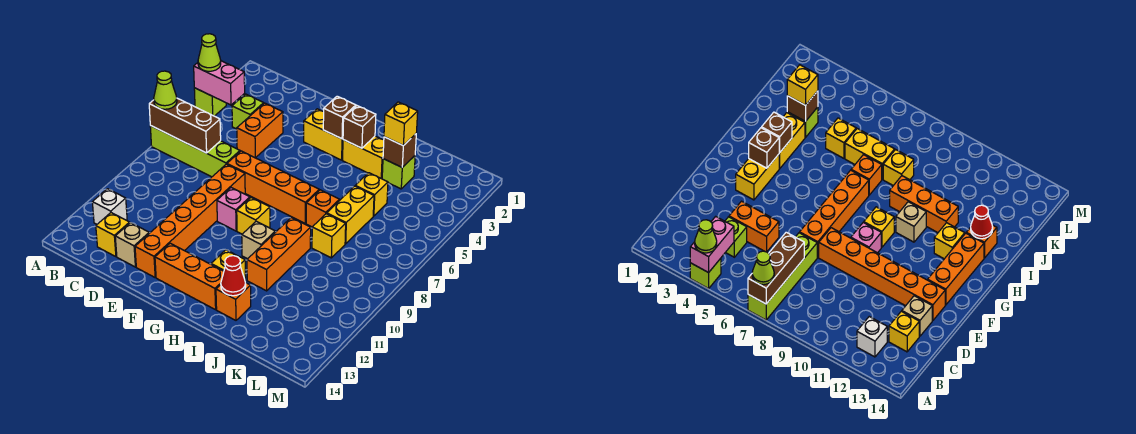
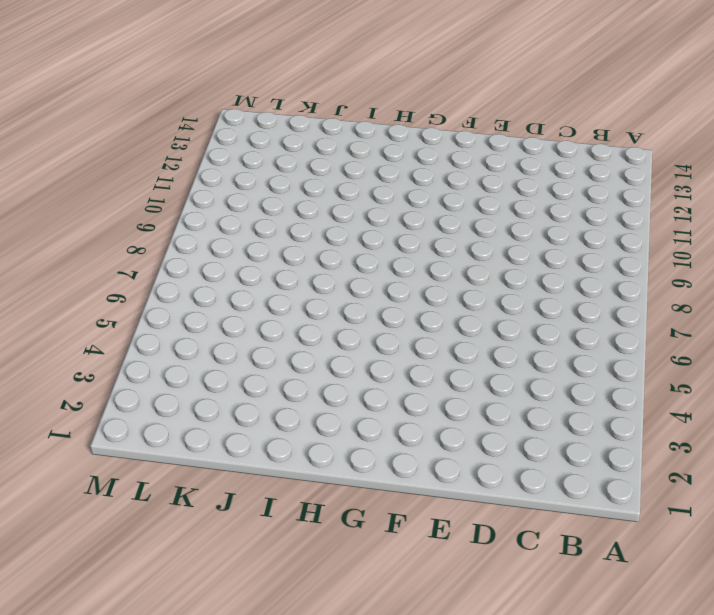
none -> lime brick A4 level 1
none -> lime brick A7:D7 level 1
none -> white brick B12 level 1
none -> lime brick C4 level 1

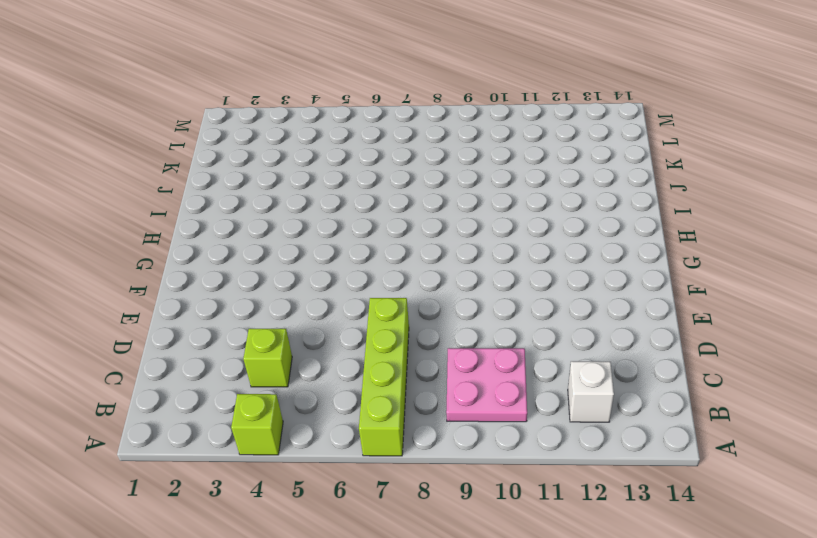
pink plate B9:C10 level 1 -> none
none -> yellow brick C13 level 1
none -> orange brick D4:D5 level 1
none -> tan brick D13 level 1
none -> orange brick E7:H7 level 1

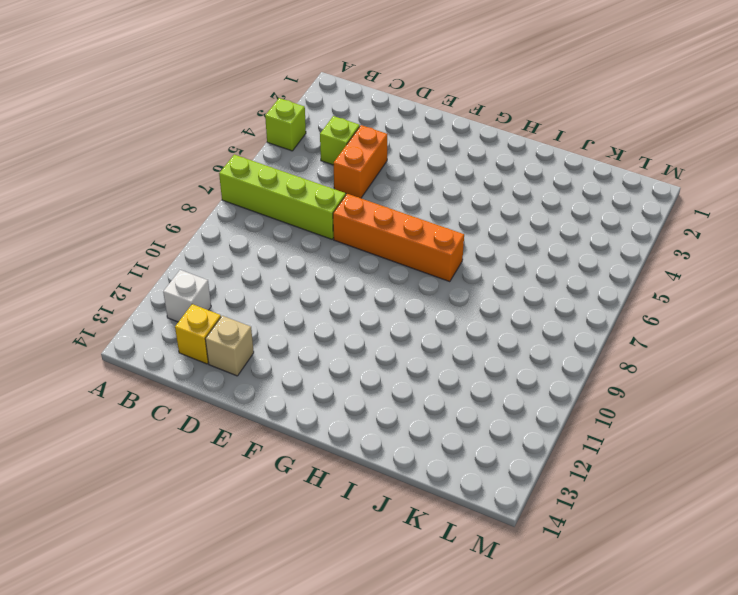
none -> orange brick E8:E13 level 1
none -> yellow brick F3:G3 level 1
none -> pink brick F9 level 1
none -> orange brick F13:H13 level 1

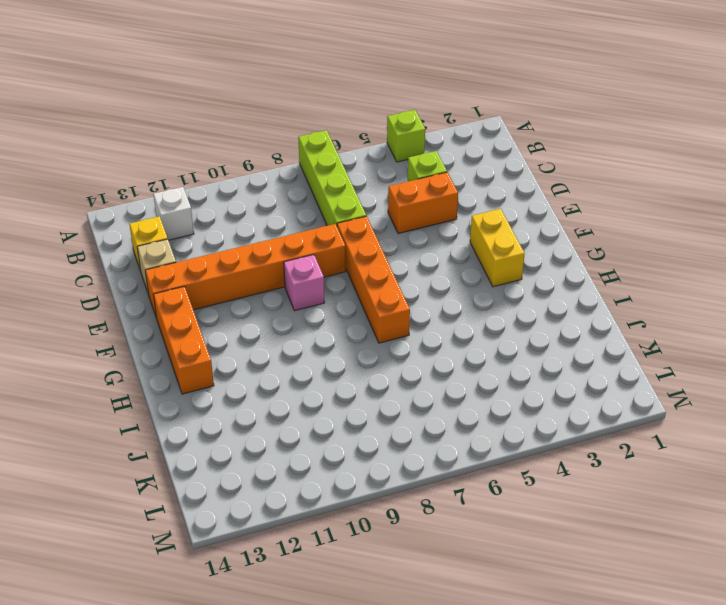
none -> yellow brick G9 level 1
none -> yellow brick H3:I3 level 1
none -> tan brick H10 level 1
none -> yellow brick H12 level 1

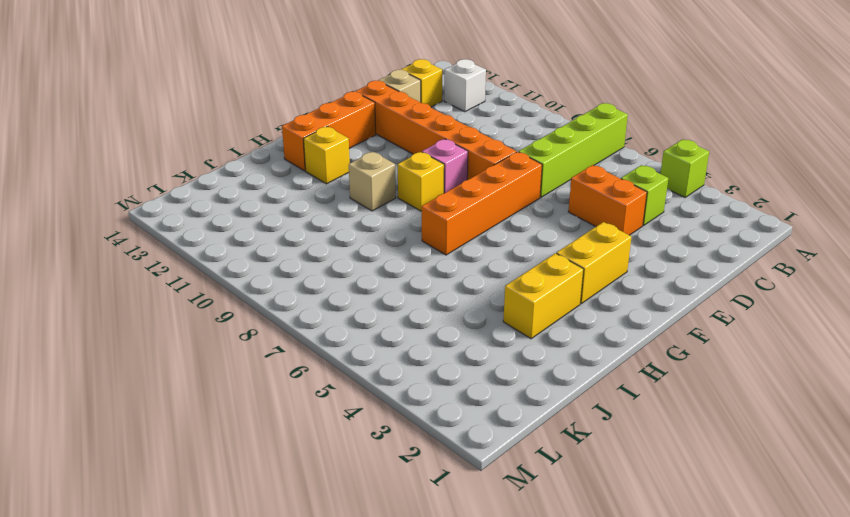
none -> orange brick I7 level 1
none -> orange brick I9:I11 level 1
none -> orange brick I13 level 1
none -> lime brick J3 level 1

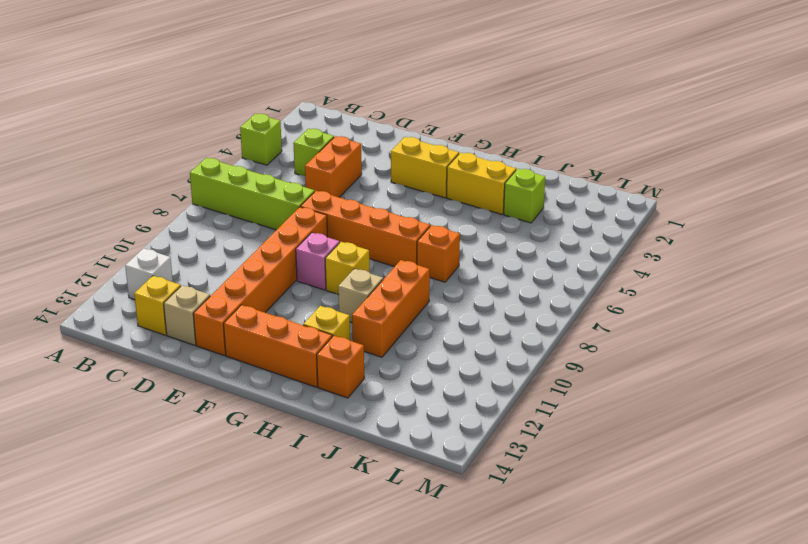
none -> yellow brick J5 level 1
none -> yellow brick J6:J7 level 1
none -> yellow brick J8 level 1
none -> pink brick A4:B4 level 2

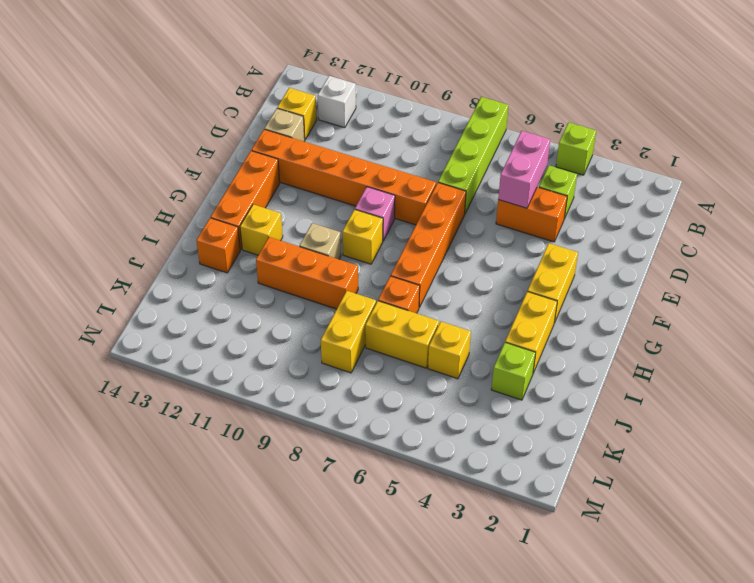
pink brick C5:D5 level 2 -> pink brick A4:B4 level 2
yellow brick J8:K8 level 1 -> yellow brick J8 level 1
none -> brown brick A7:C7 level 2
none -> brown brick G3 level 2
none -> brown brick H3 level 2
none -> red cone I13 level 2

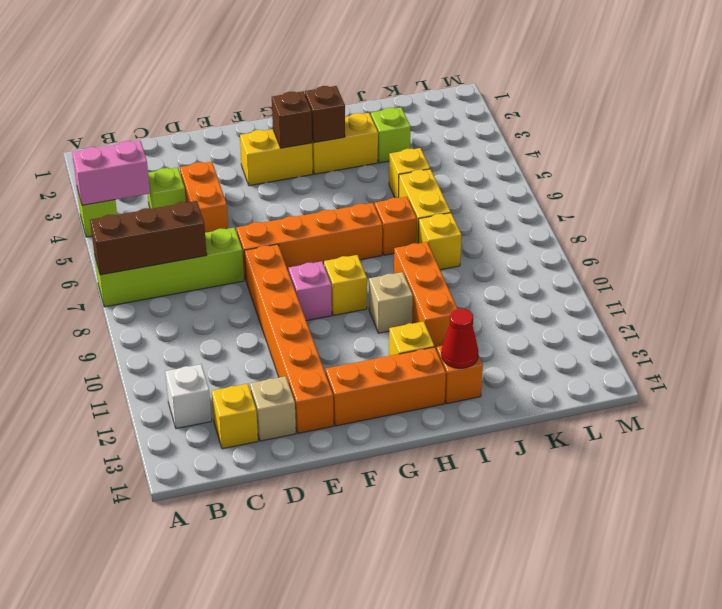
none -> brown brick J3 level 2
none -> lime cone A4 level 3
none -> lime cone A7 level 3
none -> yellow brick J3 level 3

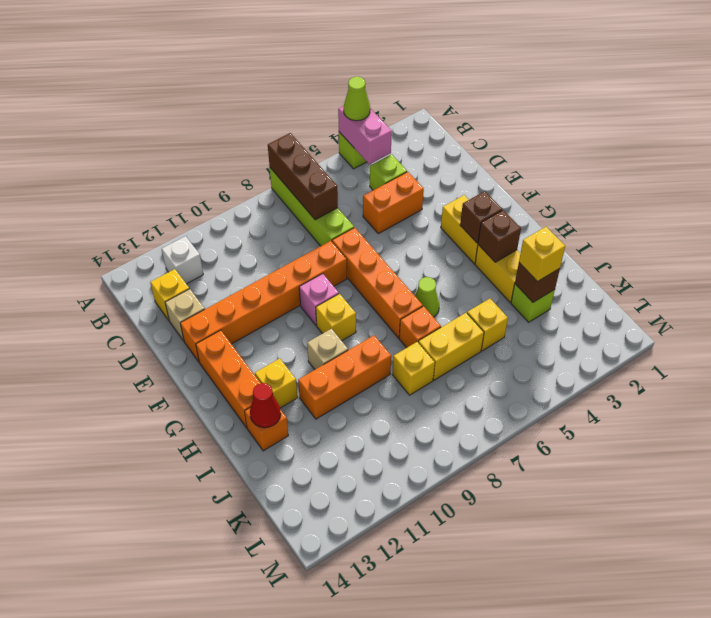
lime cone H6 level 1 -> lime cone A7 level 3

